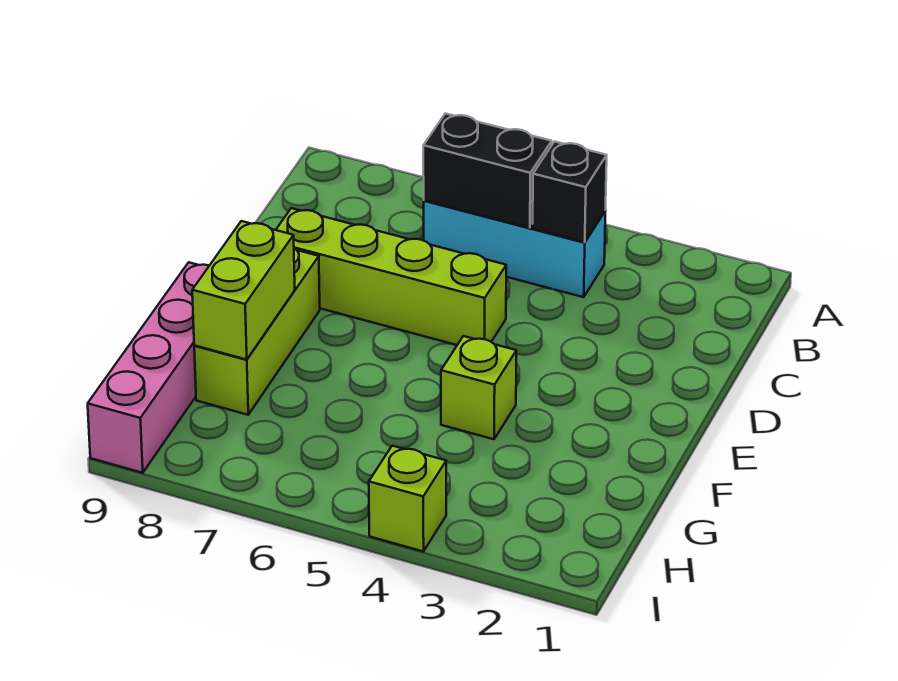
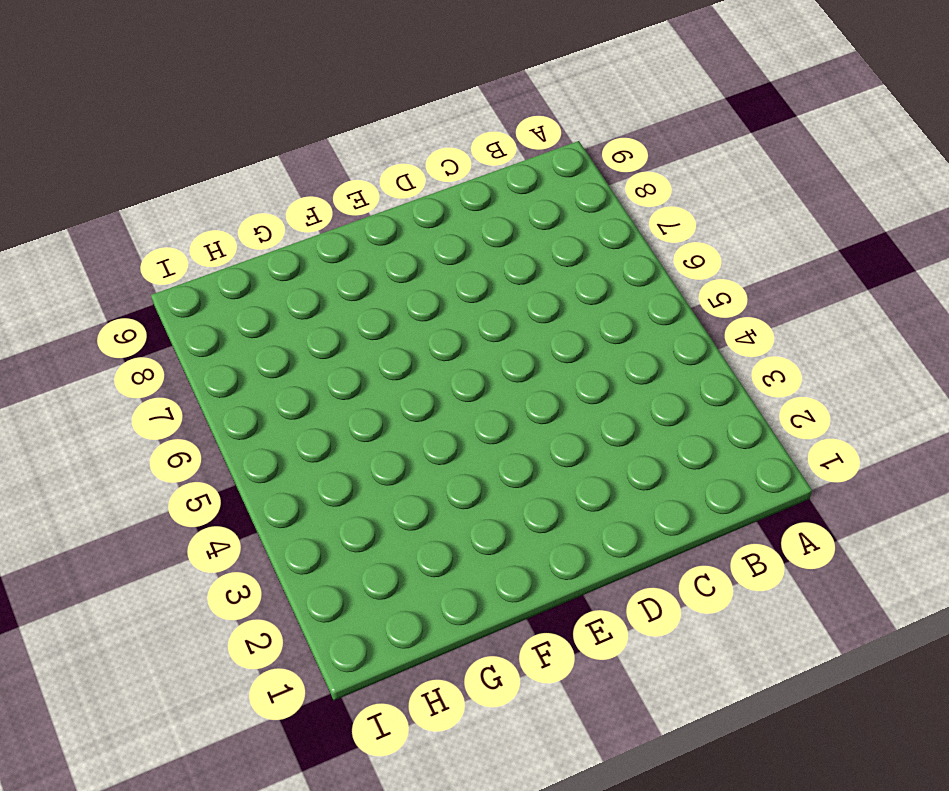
none -> cyan brick B4:B6 level 1
none -> lime brick D5:D8 level 1

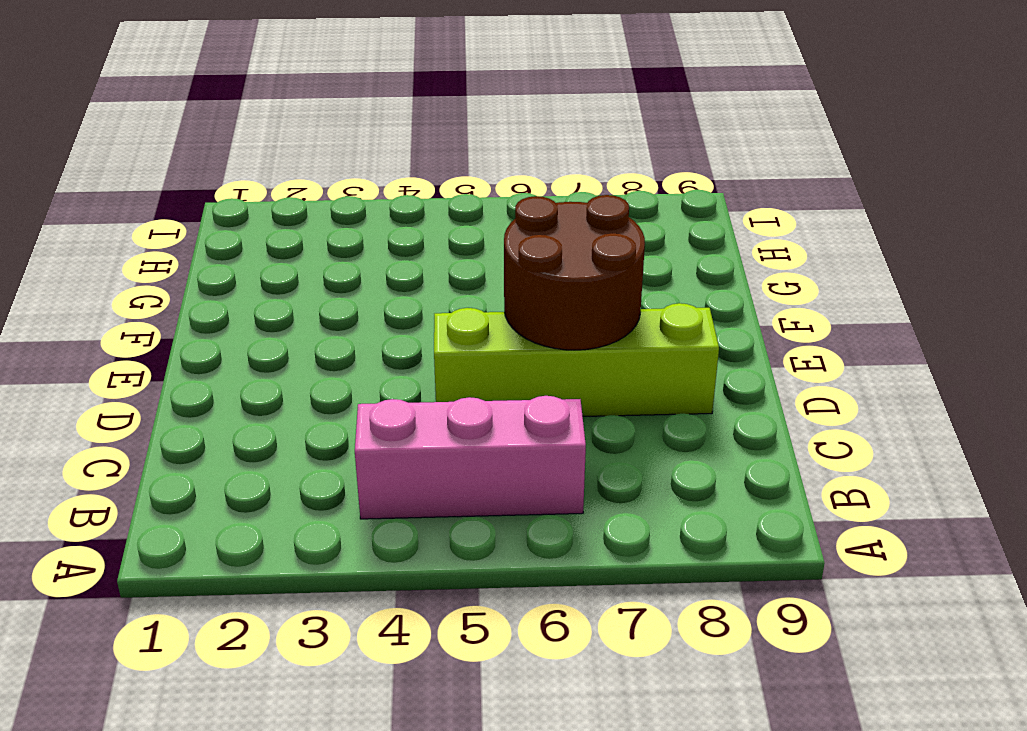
pink brick B4:B6 level 1 -> cyan brick B4:B6 level 1
brown round brick D6:E7 level 2 -> none
none -> lime brick E8:G8 level 1
none -> lime brick F4 level 1

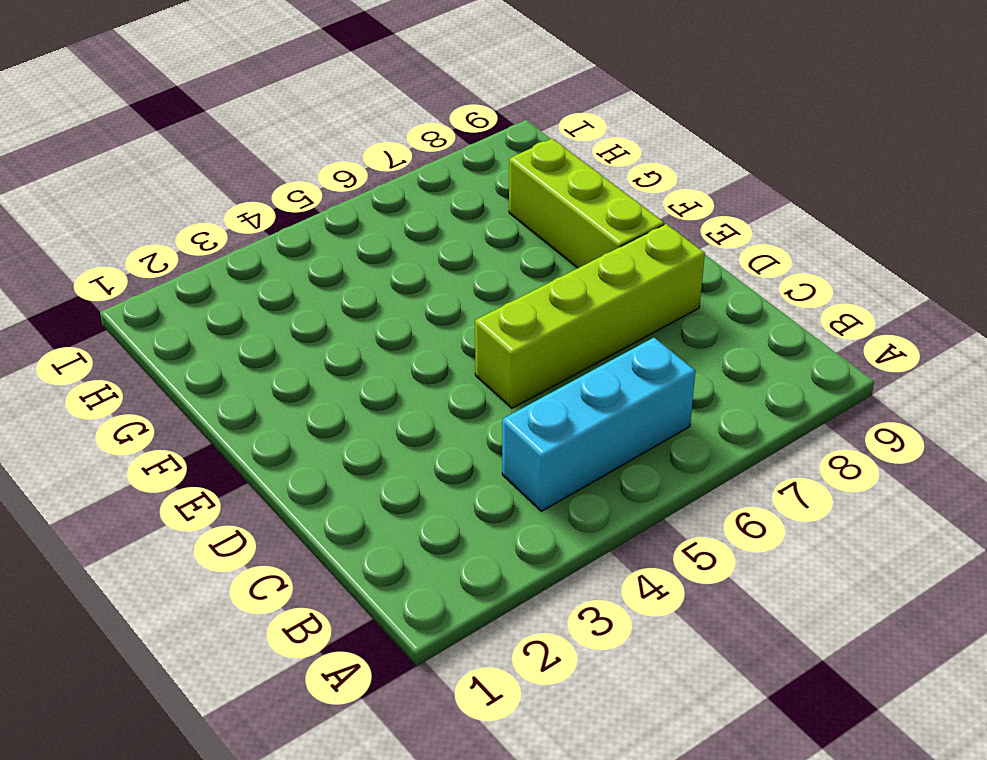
none -> lime brick F4 level 1
none -> pink brick F9:I9 level 1

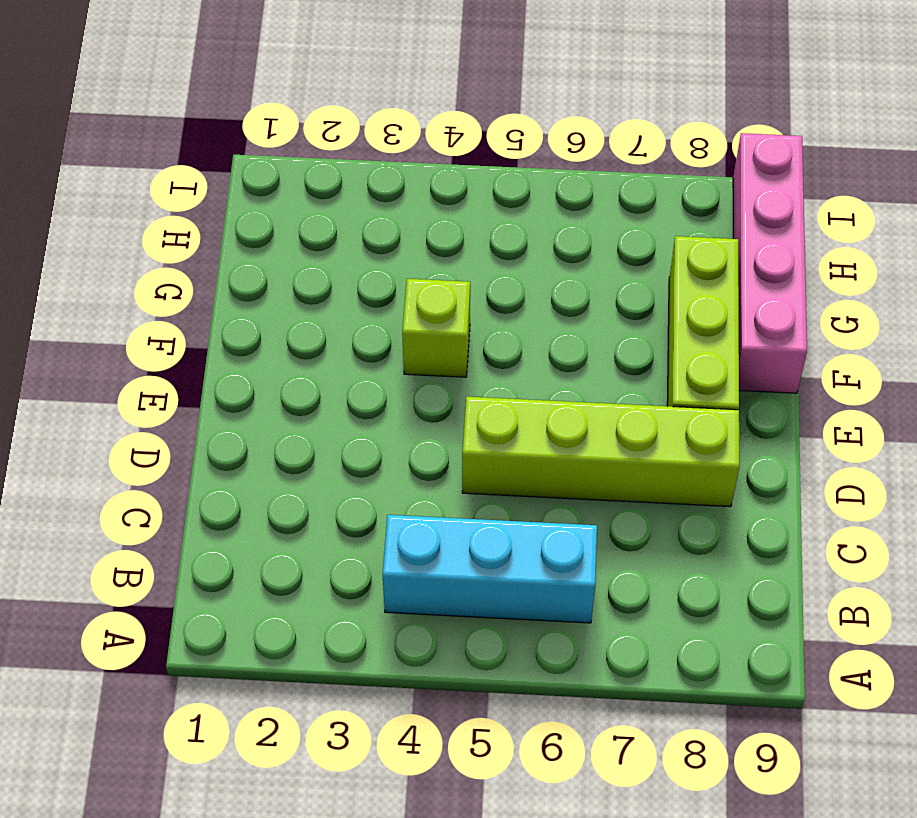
none -> lime brick I4 level 1
none -> black brick B4 level 2

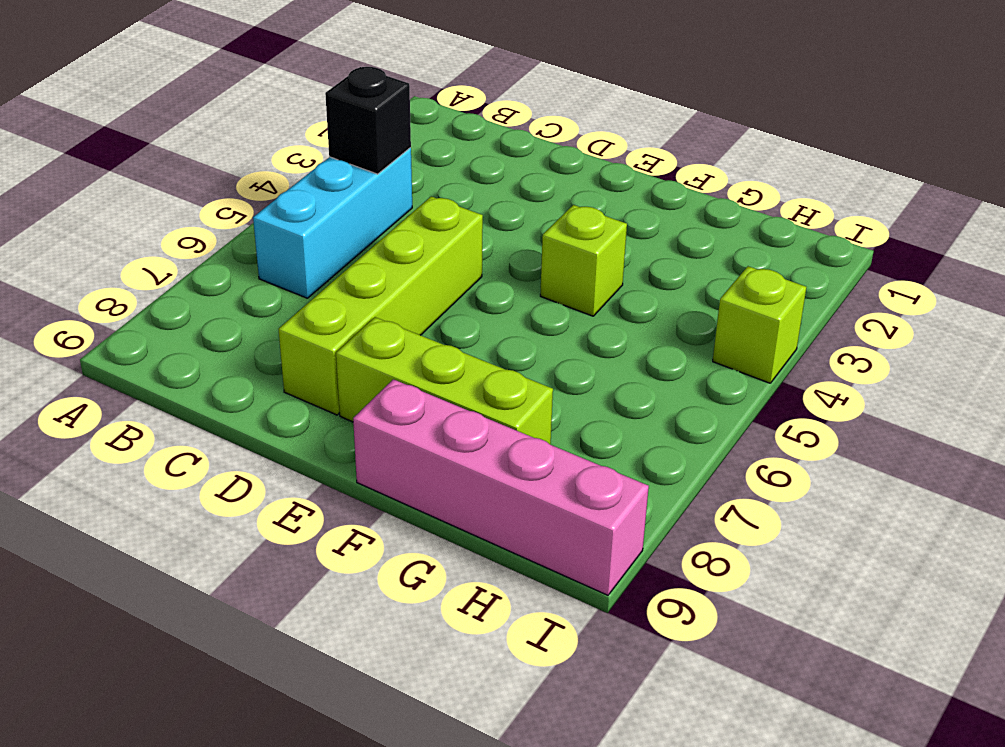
none -> black brick B5:B6 level 2
none -> lime brick F8:G8 level 2

